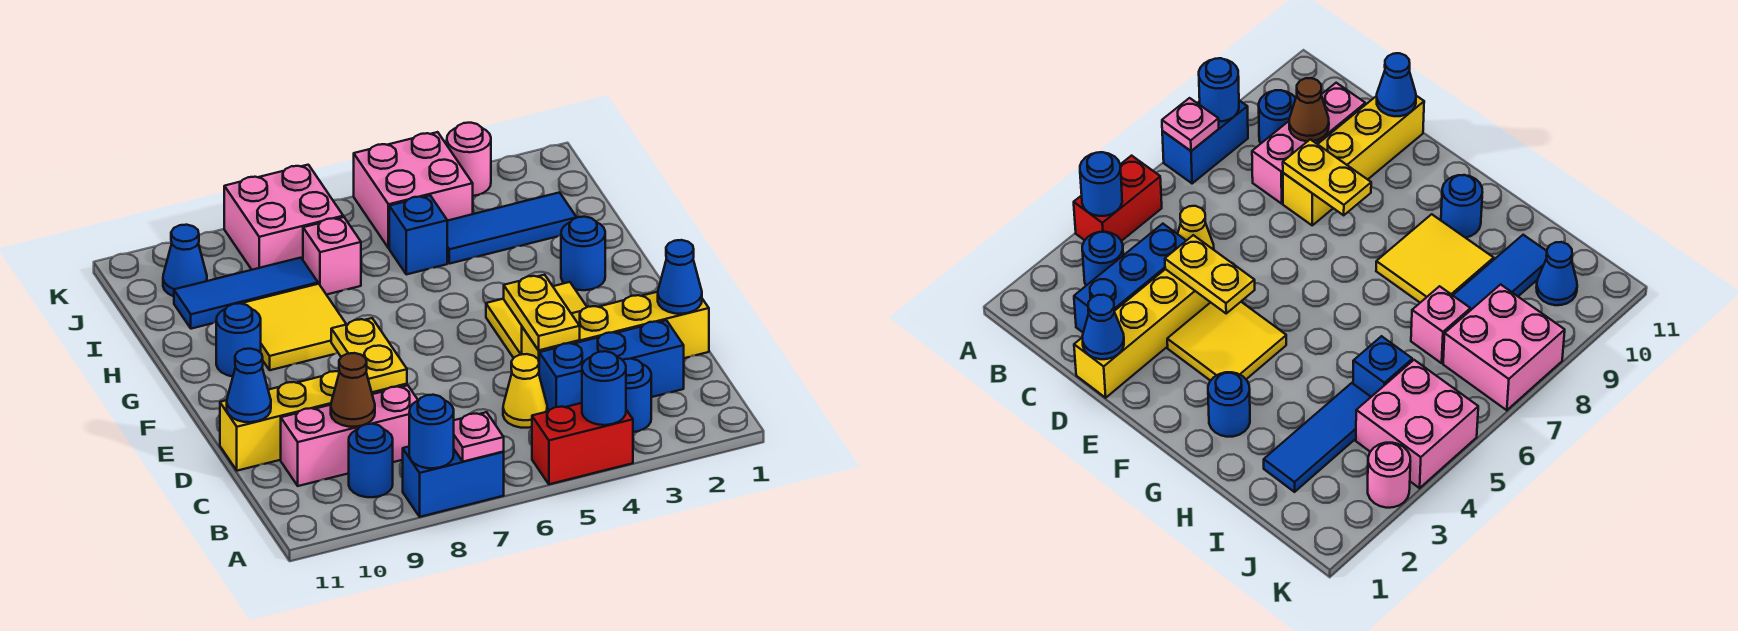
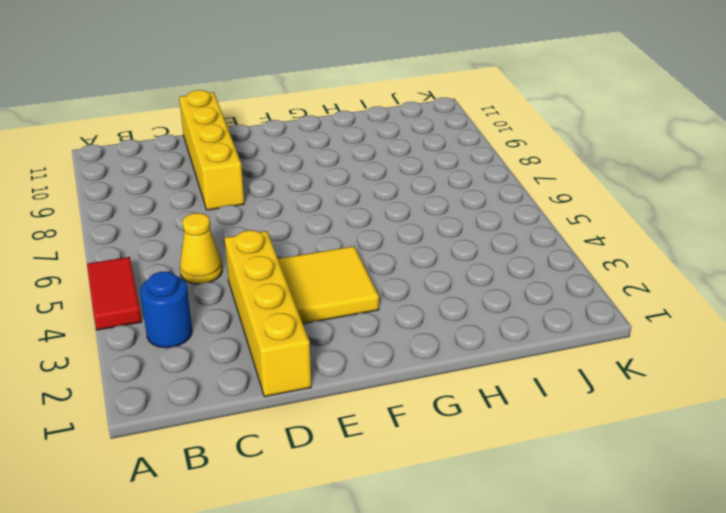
red tile A4:A5 level 1 -> red brick A4:A5 level 1
none -> blue brick A7:A8 level 1
none -> blue round brick B9 level 1
none -> blue brick C2:C4 level 1

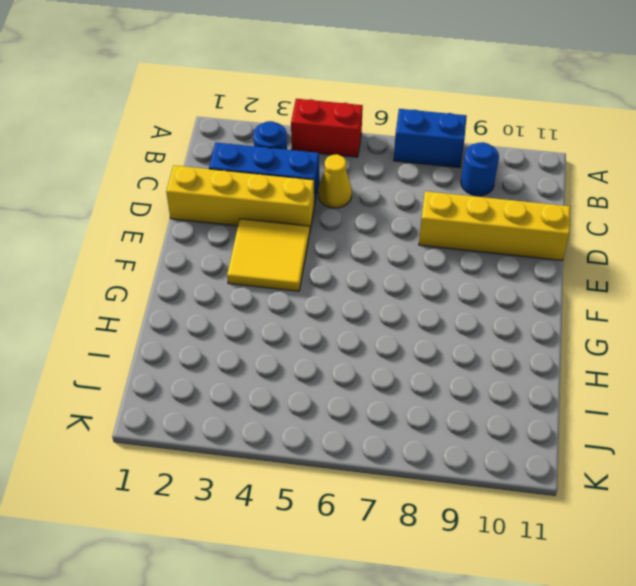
none -> pink brick C8:C10 level 1
none -> blue round brick G2 level 1
none -> yellow tile G8:H9 level 1

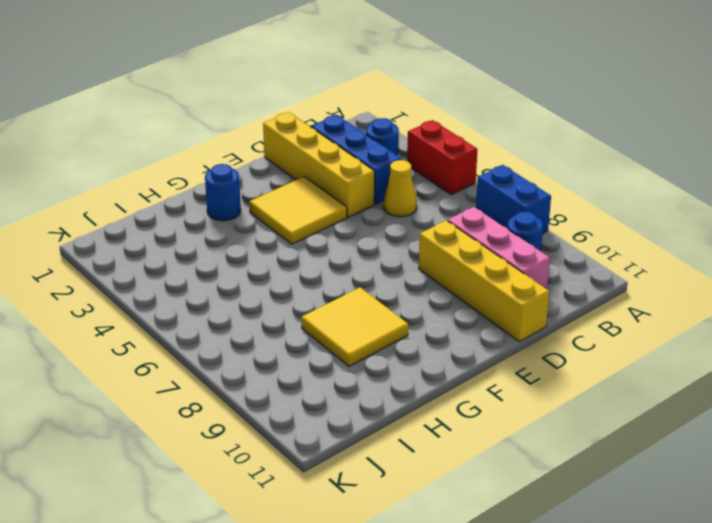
none -> blue round brick G10 level 1
none -> blue tile I2:I4 level 1
none -> blue brick I5 level 1

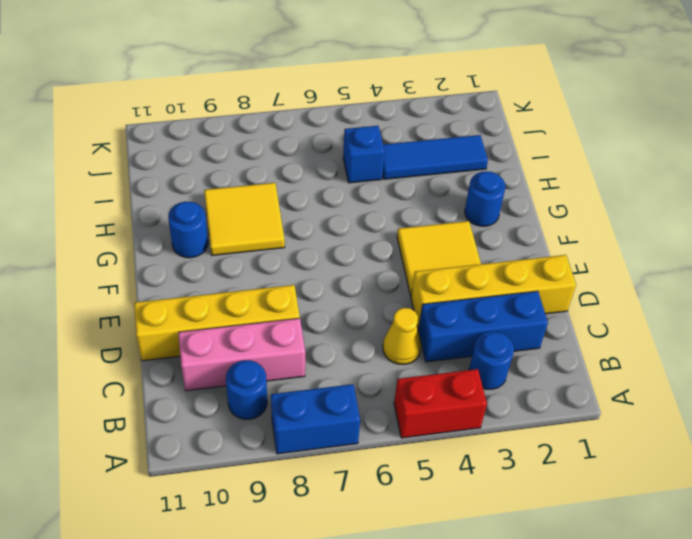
none -> pink brick I7 level 1
none -> blue tile I8:I10 level 1
none -> pink brick J4:K5 level 1

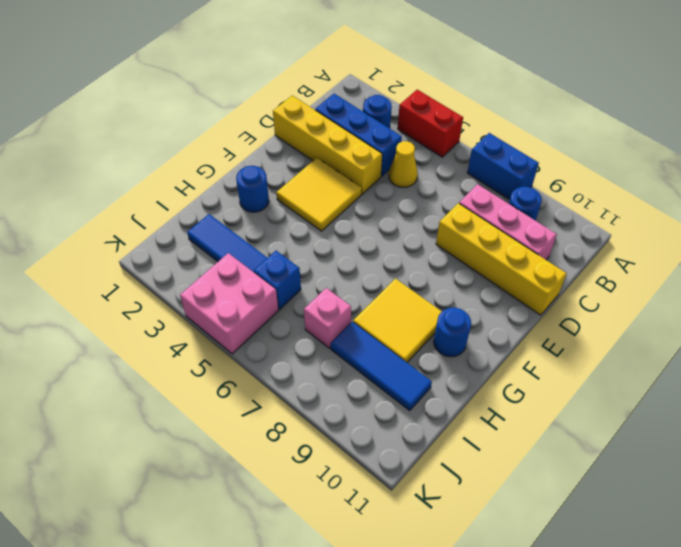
none -> pink brick J7:K8 level 1
none -> blue cone J10 level 1
none -> pink round brick K3 level 1

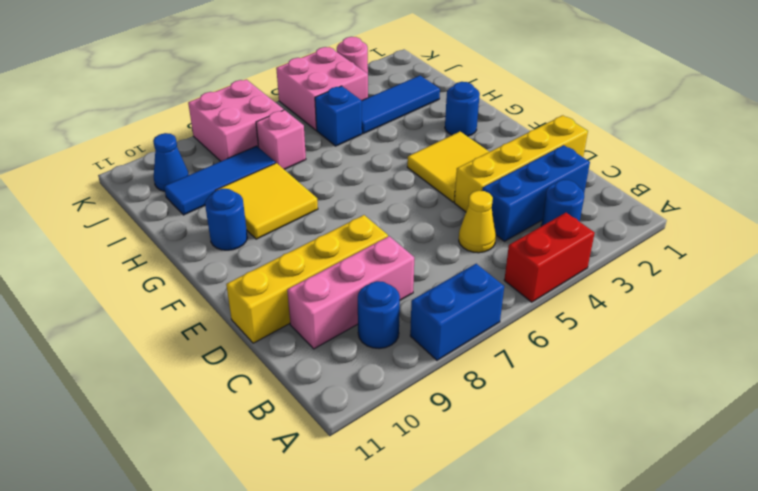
none -> blue round brick A4 level 2
none -> pink plate A7 level 2
none -> blue round brick A8 level 2

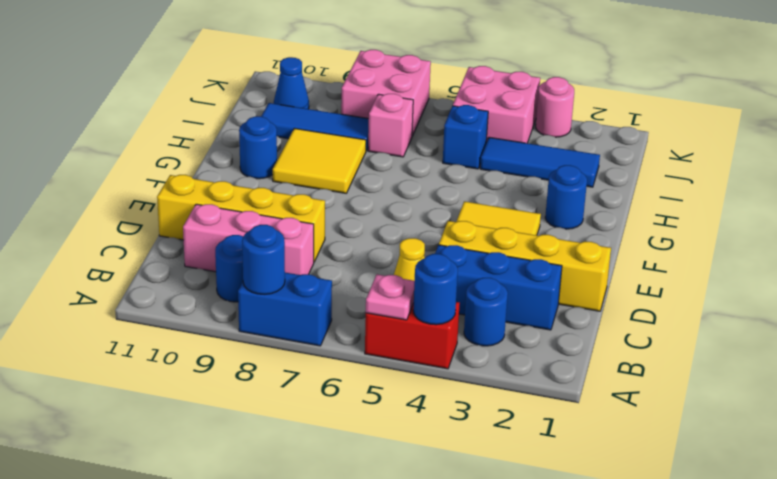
pink plate A5 level 2 -> pink plate A7 level 2
none -> brown cone C9 level 2
none -> blue cone D1 level 2
none -> yellow plate D4:E4 level 2

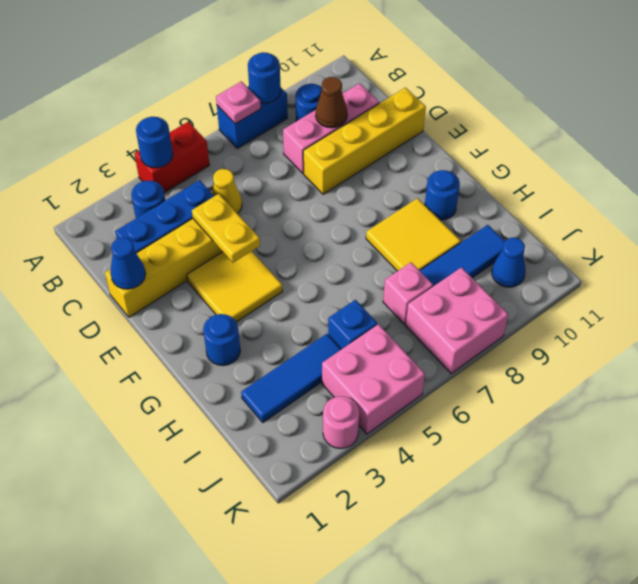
none -> yellow plate D8:E8 level 2
none -> blue cone D11 level 2

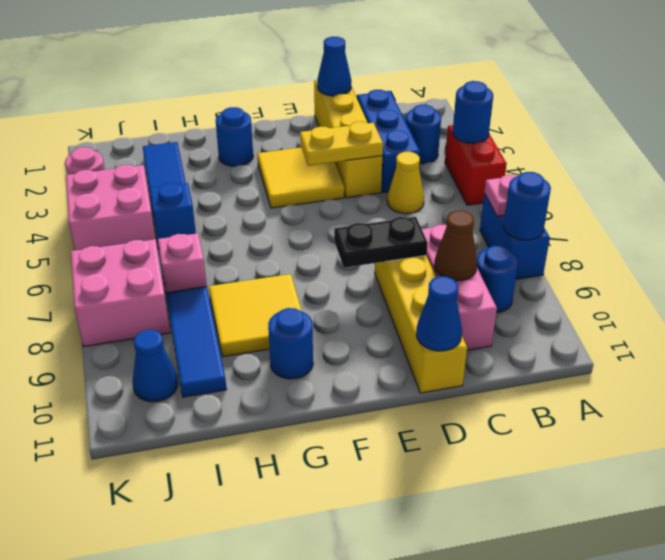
black plate D8:E8 level 2 -> yellow plate D8:E8 level 2

